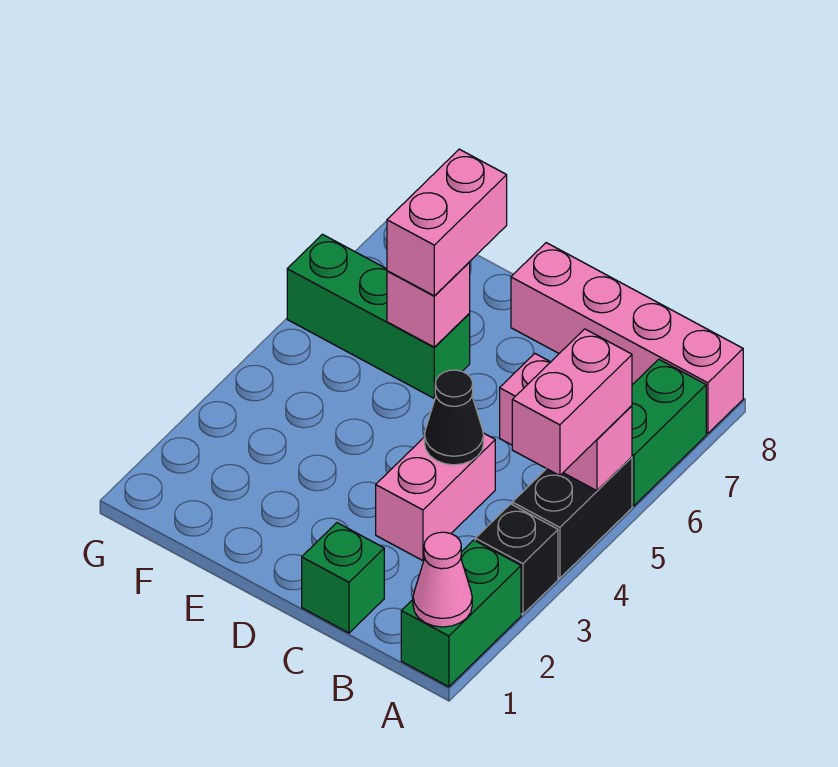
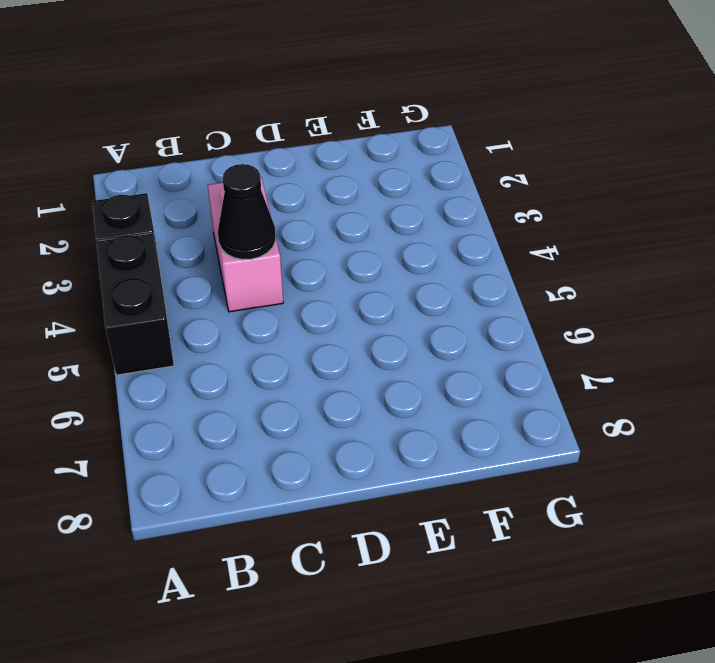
none -> green brick A1:A2 level 1
none -> green brick A6:A7 level 1
none -> pink brick A8:D8 level 1

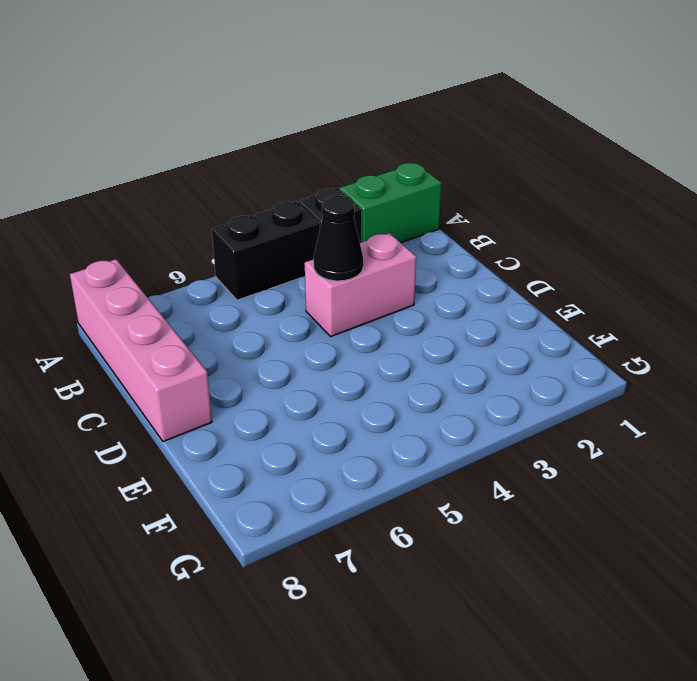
none -> green brick A6:A7 level 1
none -> green brick C1 level 1
none -> green brick E6:G6 level 1

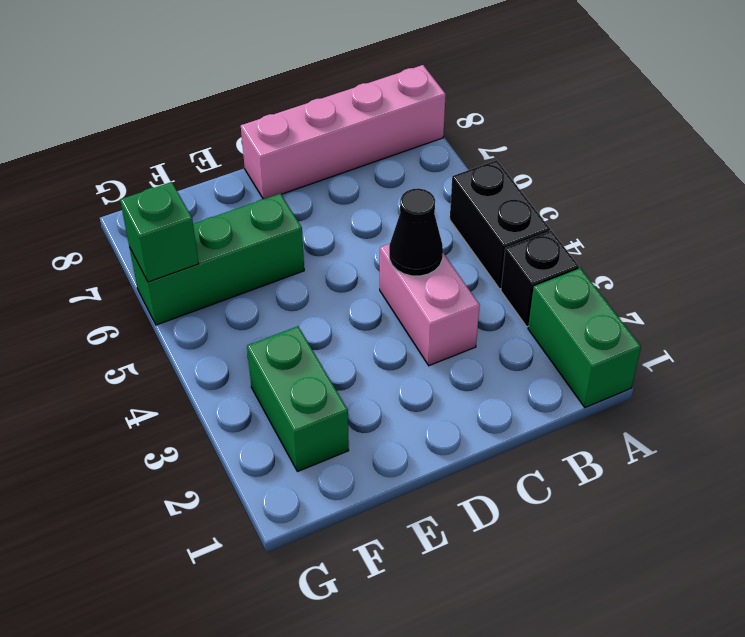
green brick F2:F3 level 1 -> green brick A6:A7 level 1
green brick G6 level 2 -> green brick C1 level 1
none -> pink cone A1 level 2
none -> pink brick A5:B5 level 2
none -> pink brick E6 level 2

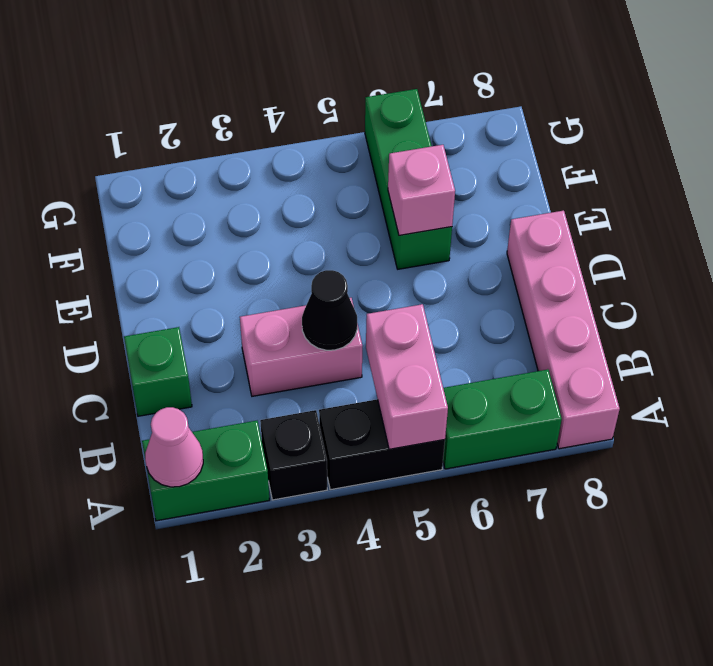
none -> pink brick A4:A5 level 3
none -> pink brick E6:E7 level 3

